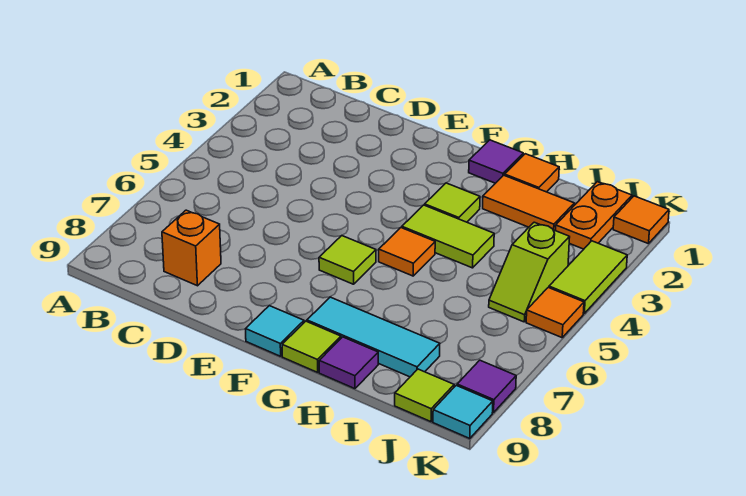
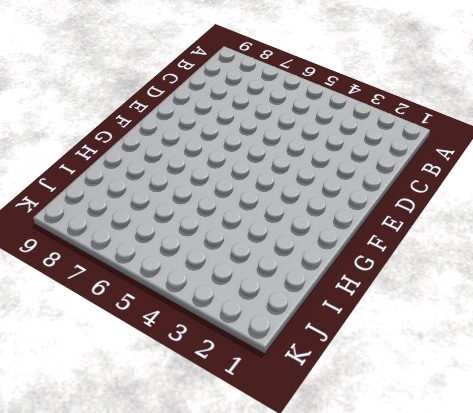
none -> orange brick C8 level 1
none -> lime tile F6 level 1
none -> cyan tile F9 level 1

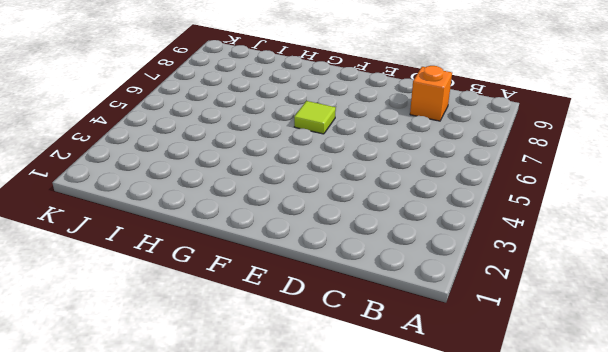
none -> cyan tile F9 level 1
none -> purple tile G1 level 1
none -> lime tile G3 level 1

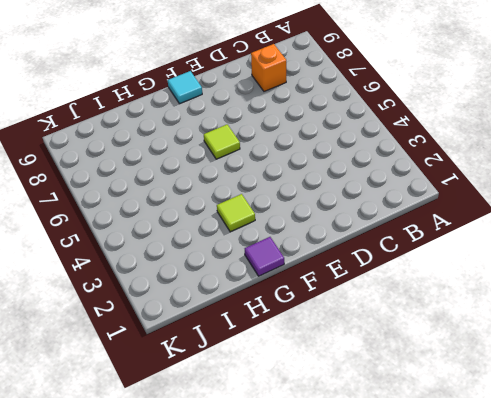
none -> lime tile G4:H4 level 1
none -> orange tile G5 level 1
none -> cyan tile G8:I8 level 1

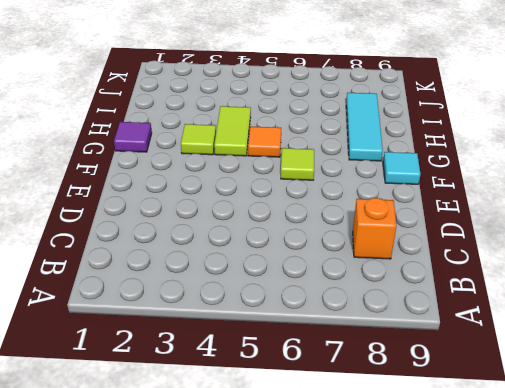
none -> lime tile G9 level 1
none -> orange tile H1 level 1
none -> orange tile H2:I2 level 1

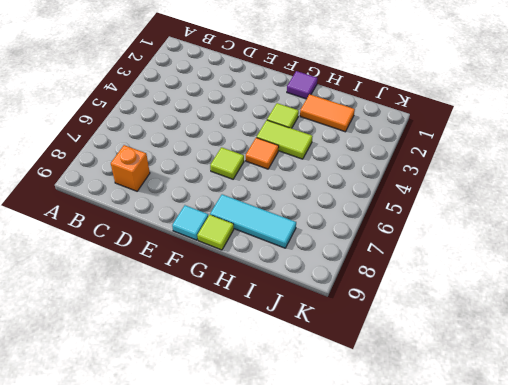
none -> orange tile H1 level 1
none -> purple tile H9 level 1
none -> orange plate J1:J2 level 1

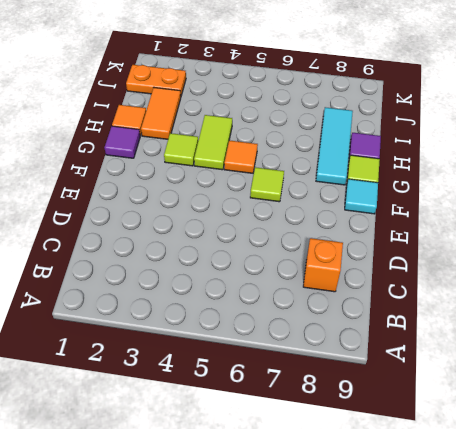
none -> lime slope J4:J5 level 1 top 4
none -> lime tile J9 level 1
none -> orange tile K1 level 1

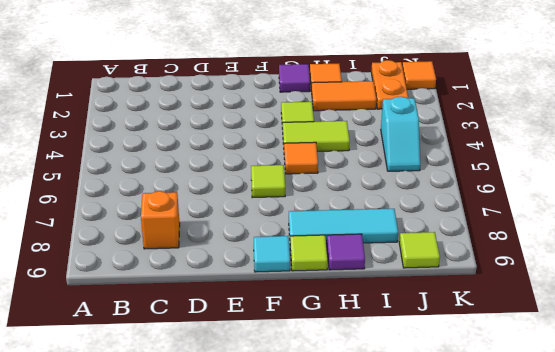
cyan slope J4:J5 level 1 top 4 -> lime slope J4:J5 level 1 top 4
none -> lime tile K3:K4 level 1
none -> orange tile K5 level 1
none -> purple tile K8 level 1

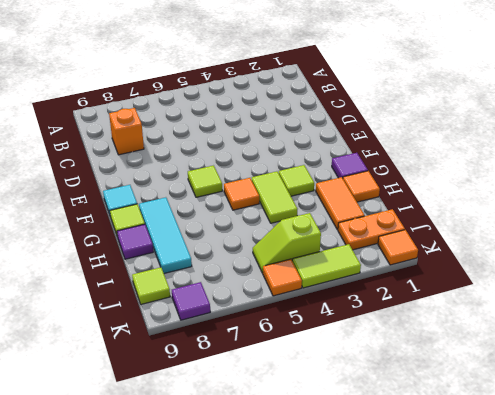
none -> cyan tile K9 level 1

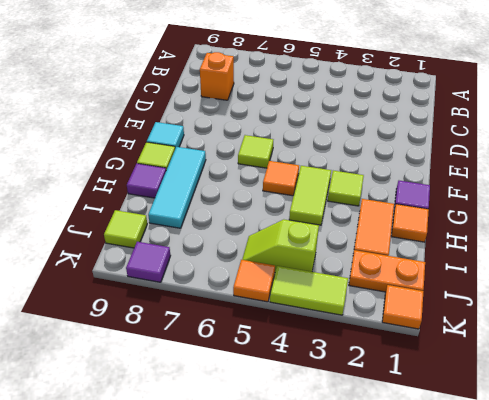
none -> cyan tile K9 level 1

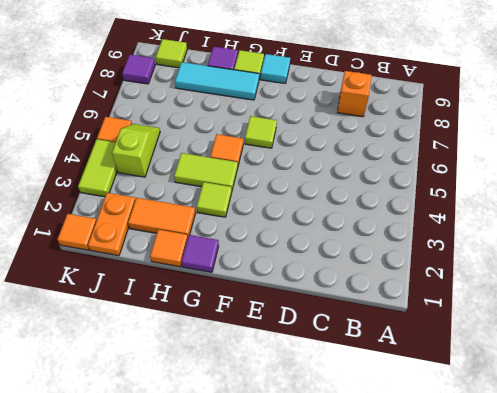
none -> cyan tile K9 level 1

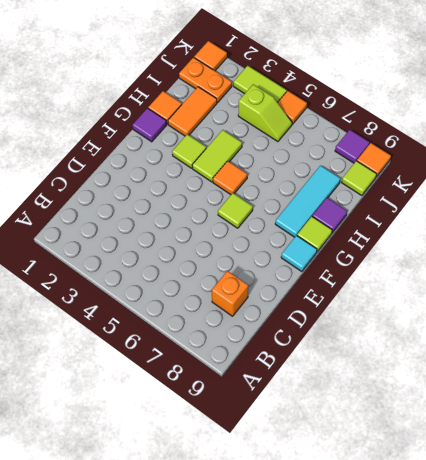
orange tile K9 level 1 -> cyan tile K9 level 1

